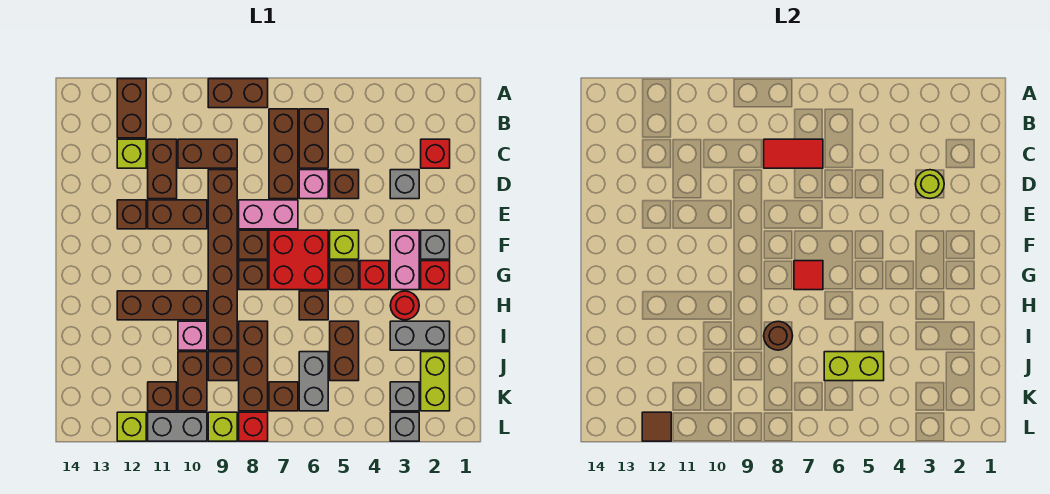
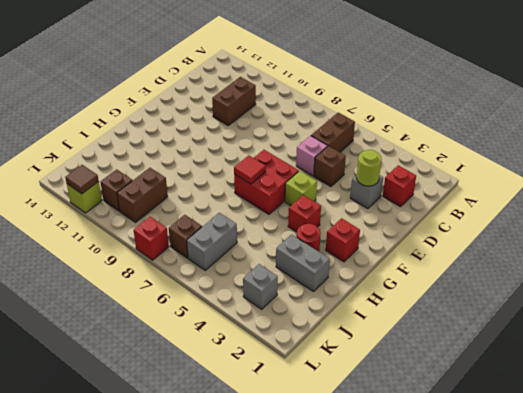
none -> brown brick A8:A9 level 1
none -> brown brick A12:B12 level 1
none -> brown brick B7:D7 level 1
none -> brown brick C9:C10 level 1

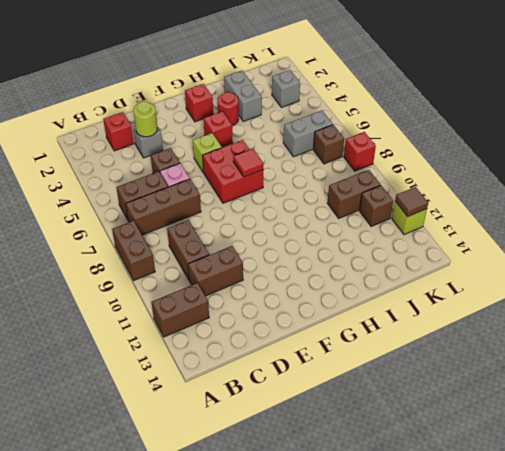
none -> lime brick C12 level 1
none -> brown brick D9:I9 level 1
none -> pink brick E7:E8 level 1
none -> brown brick E10:E11 level 1

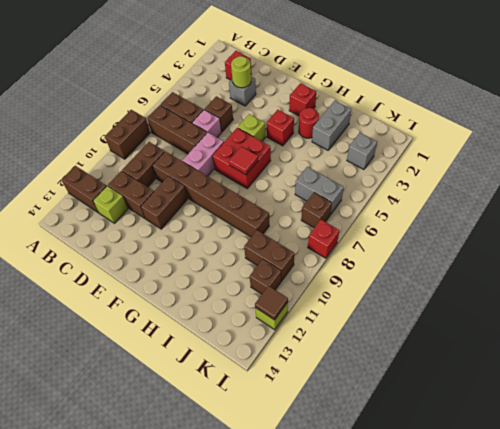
none -> brown brick E12 level 1
none -> grey brick F2 level 1
none -> pink brick F3:G3 level 1
none -> brown brick F8 level 1

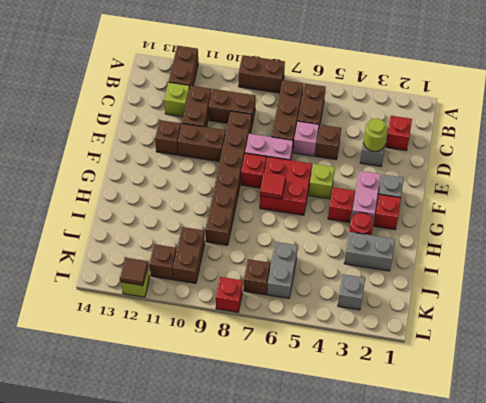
red brick F8 level 1 -> brown brick F8 level 1
none -> brown brick G5 level 1
none -> brown brick G8 level 1
none -> brown brick H6 level 1
none -> brown brick H10:H12 level 1

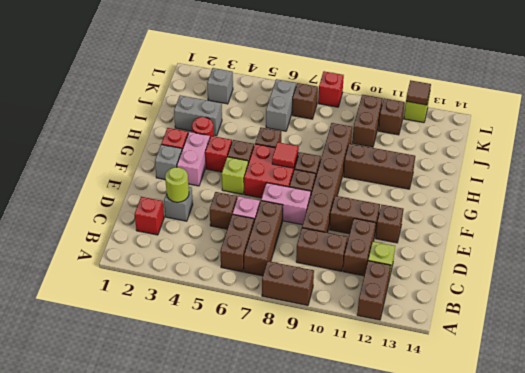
none -> brown brick I5:J5 level 1
none -> brown brick I8:K8 level 1
none -> pink brick I10 level 1
none -> lime brick J2:K2 level 1

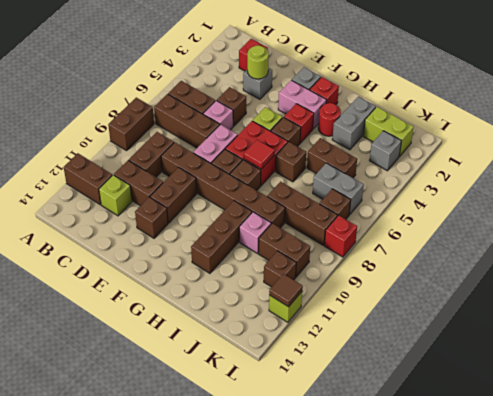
none -> brown brick J9 level 1
none -> grey brick L3 level 1
none -> lime brick L9 level 1
none -> grey brick L10:L11 level 1

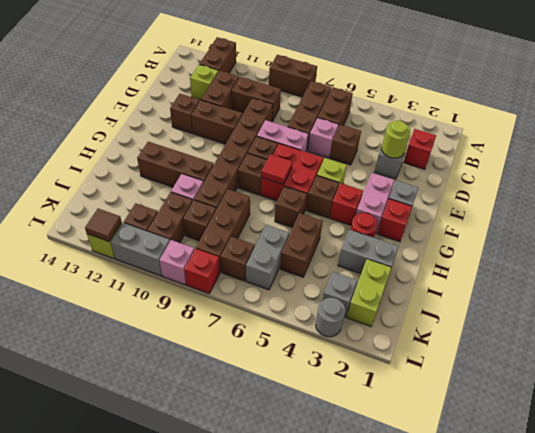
grey round brick L3 level 1 -> grey brick L3 level 1
pink brick L9 level 1 -> lime brick L9 level 1
none -> red tile C7:C8 level 2
none -> brown round brick I8 level 2
none -> lime brick J5:J6 level 2

